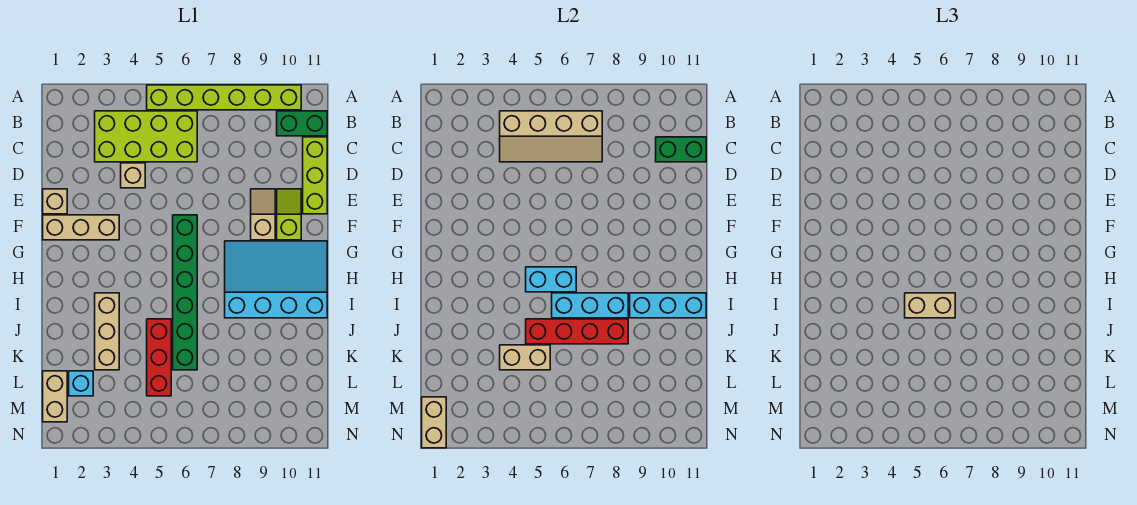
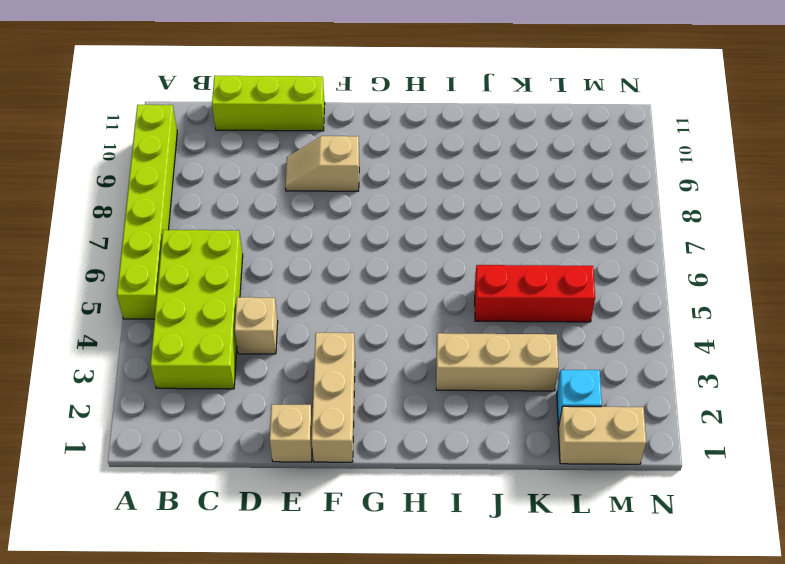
none -> green brick B10:B11 level 1
none -> lime slope E10:F10 level 1 top F
none -> green brick F6:K6 level 1

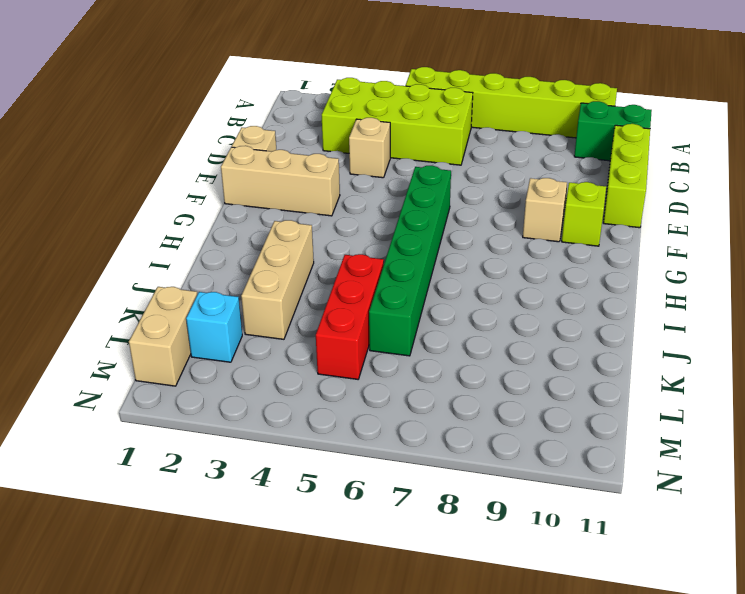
none -> cyan slope G8:I11 level 1 top I
none -> tan slope B4:C7 level 2 top B
none -> green brick C10:C11 level 2

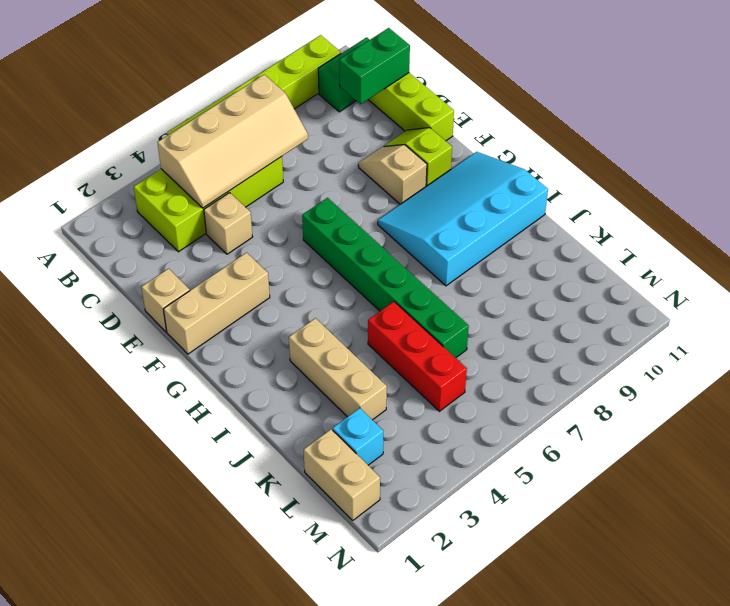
none -> cyan brick H5:H6 level 2
none -> cyan brick I6:I8 level 2
none -> cyan brick I9:I11 level 2

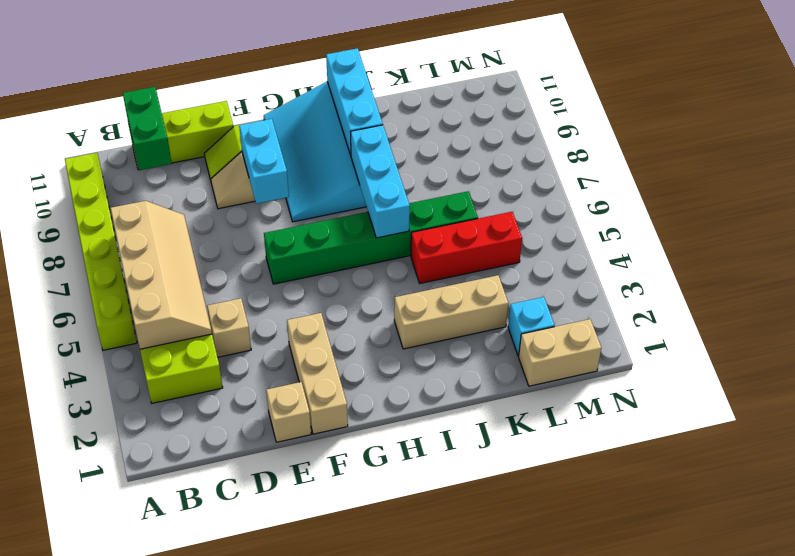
cyan brick F8:F9 level 2 -> cyan brick H5:H6 level 2
none -> green brick B10:B11 level 1
none -> red brick J5:J8 level 2
none -> tan brick K4:K5 level 2

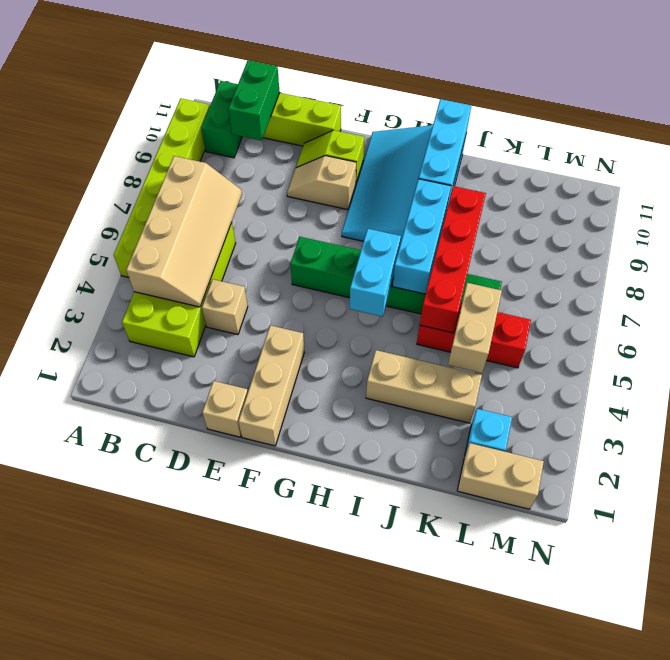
none -> tan brick M1:N1 level 2
none -> tan brick I5:I6 level 3

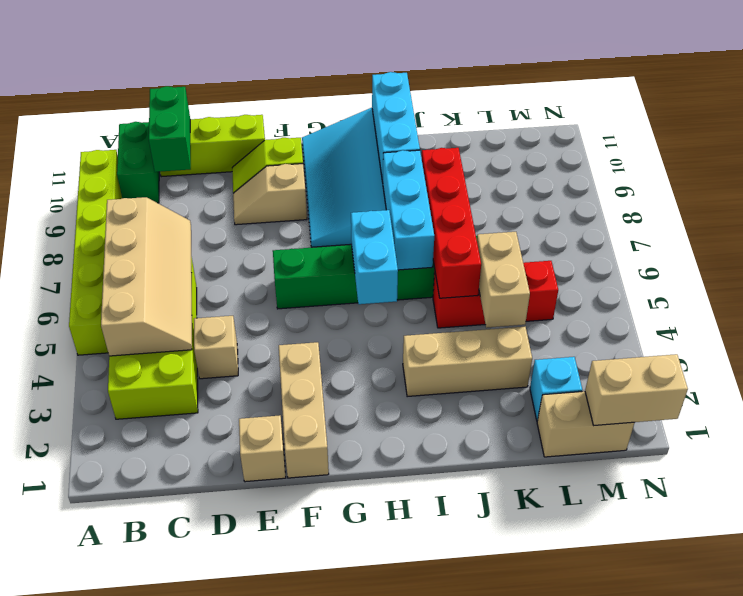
none -> tan brick I5:I6 level 3

